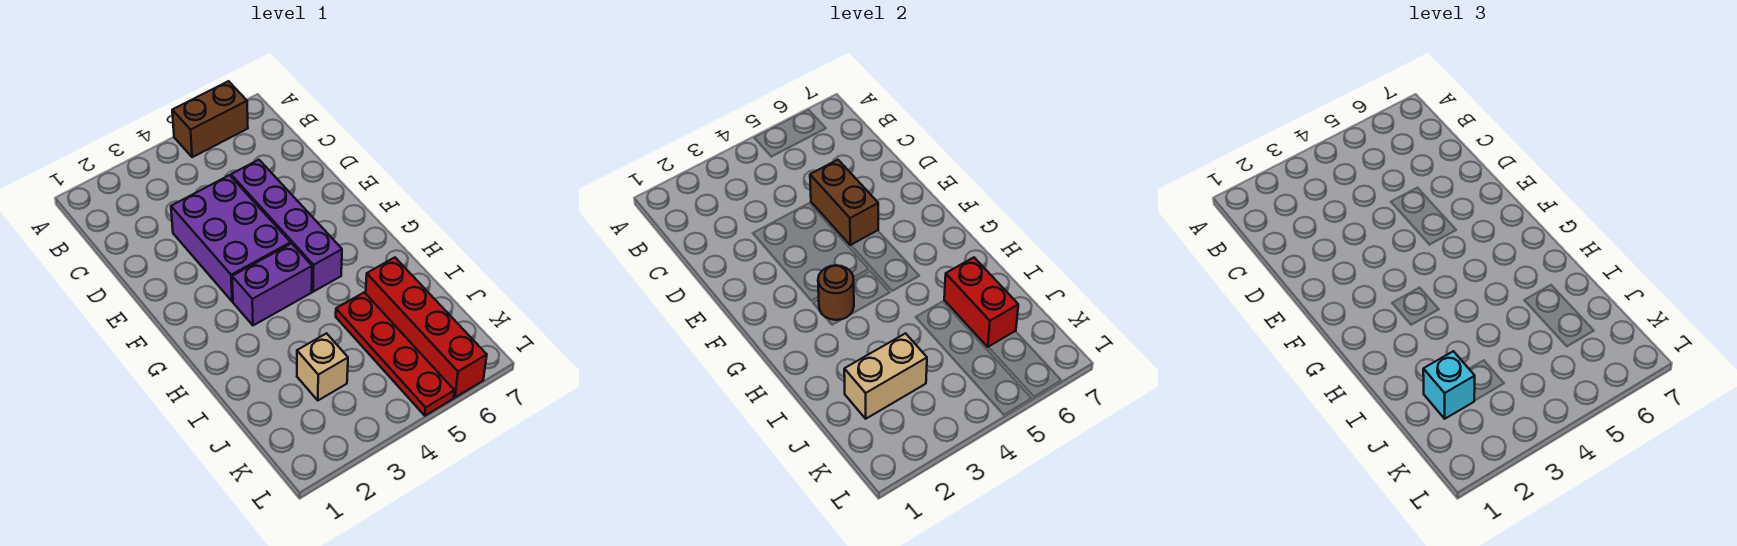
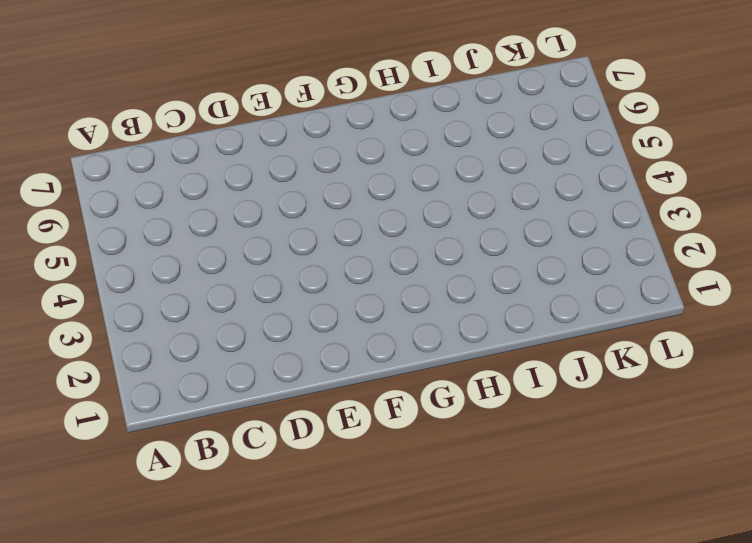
none -> brown brick A5:A6 level 1
none -> purple brick D3:F4 level 1
none -> purple brick D5:G5 level 1

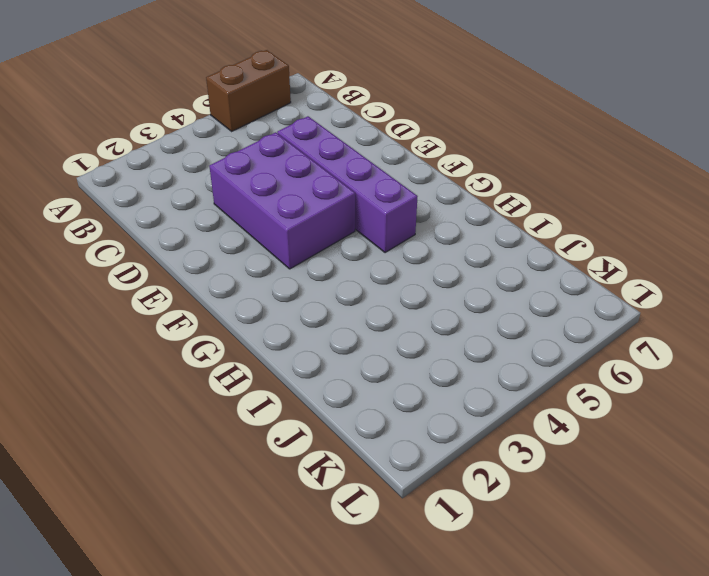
none -> purple brick G3:G4 level 1
none -> red plate I5:L5 level 1
none -> red brick I6:L6 level 1

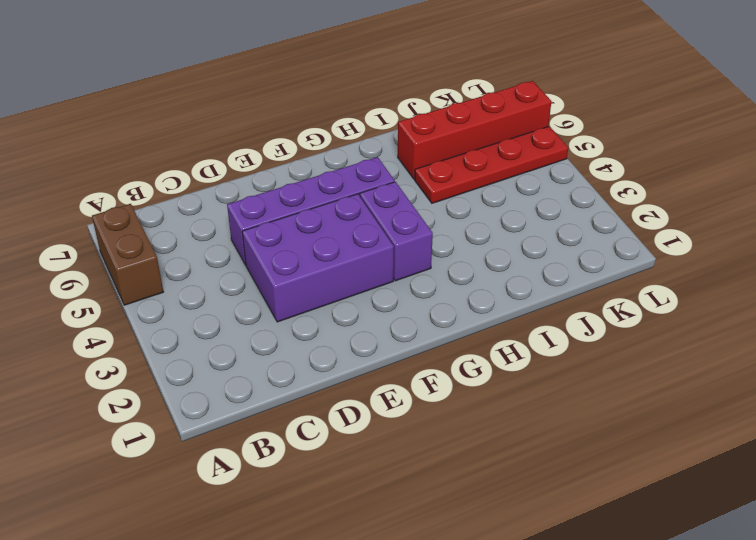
none -> tan brick J3 level 1
none -> brown brick D5:E5 level 2
none -> brown round brick G3 level 2

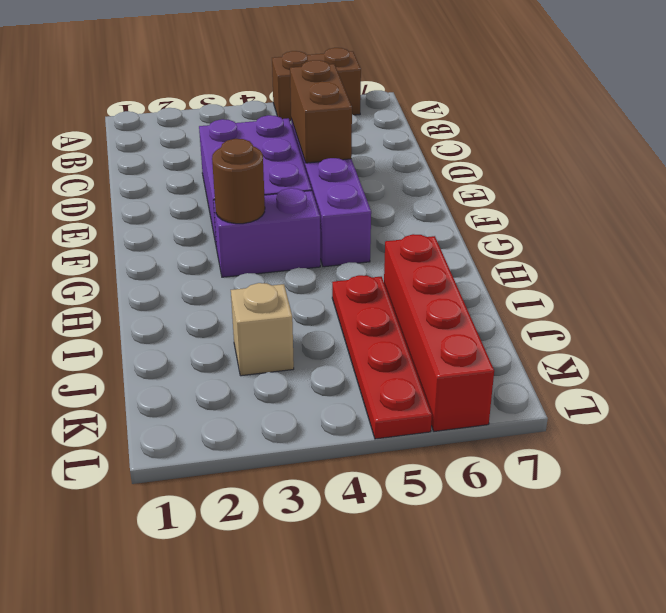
none -> red brick I6:J6 level 2
none -> tan brick J2:J3 level 2
none -> cyan brick J2 level 3

